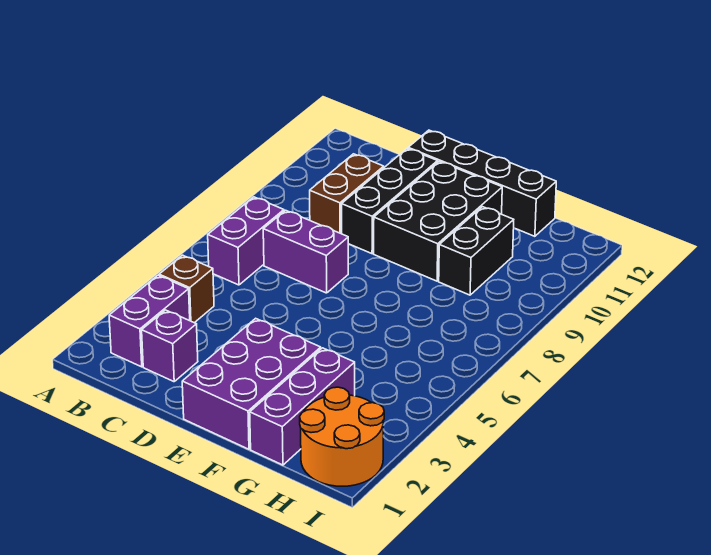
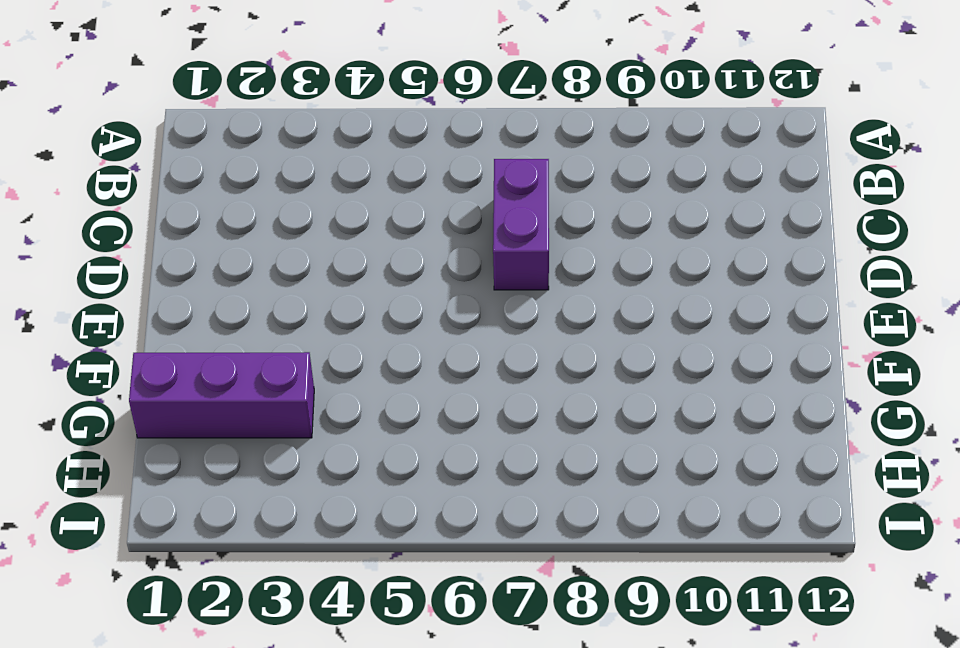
none -> purple brick B2:B3 level 1
none -> brown brick B4 level 1
none -> purple brick B6:B7 level 1

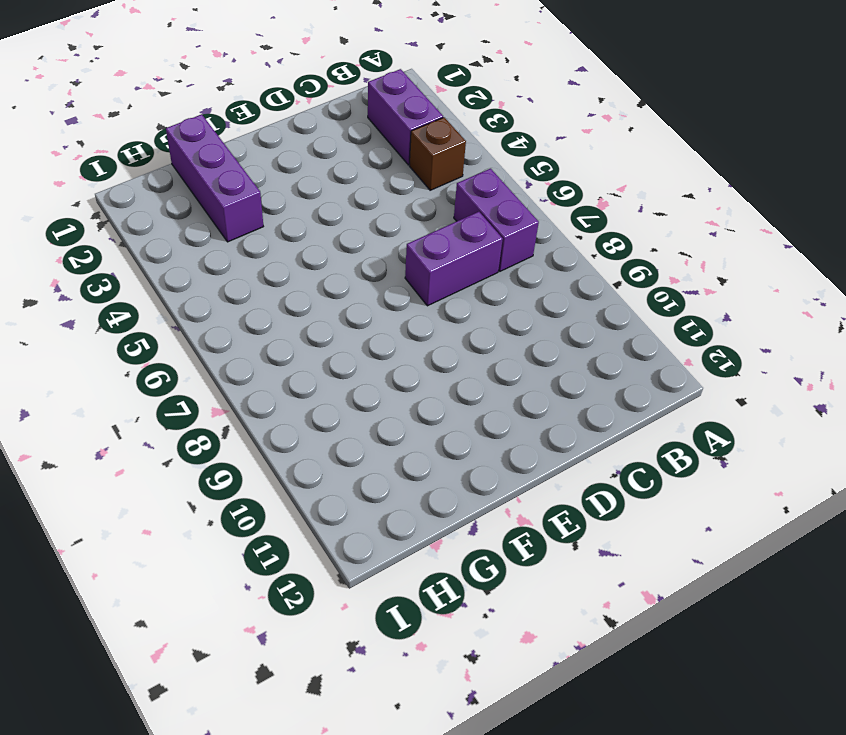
none -> purple brick C2 level 1
none -> brown brick C9:C10 level 1
none -> black brick D9:D11 level 1

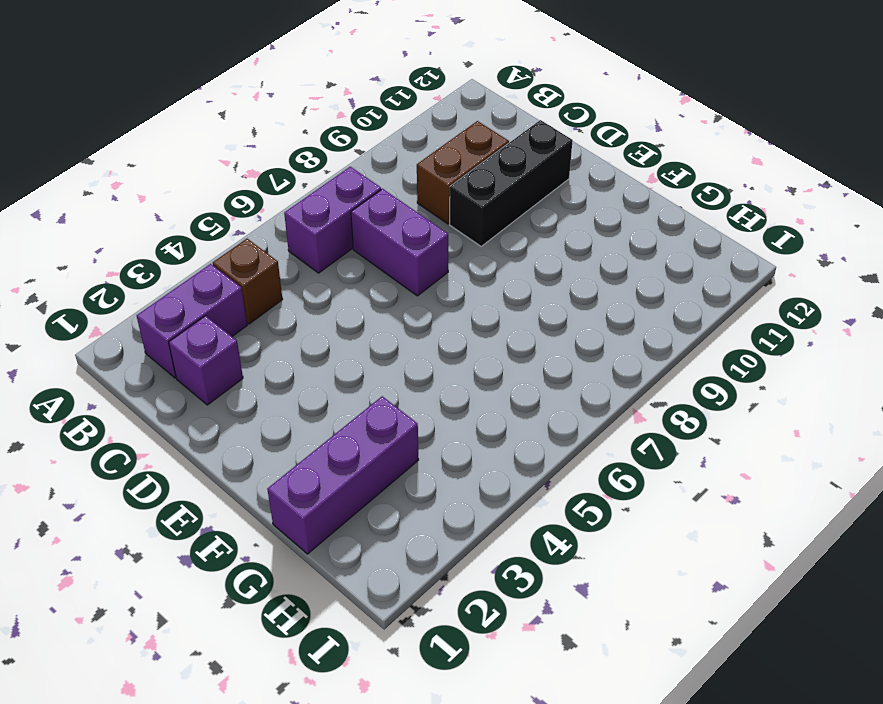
none -> black brick D12:G12 level 1
none -> purple brick E1:F3 level 1
none -> black brick E9:F11 level 1

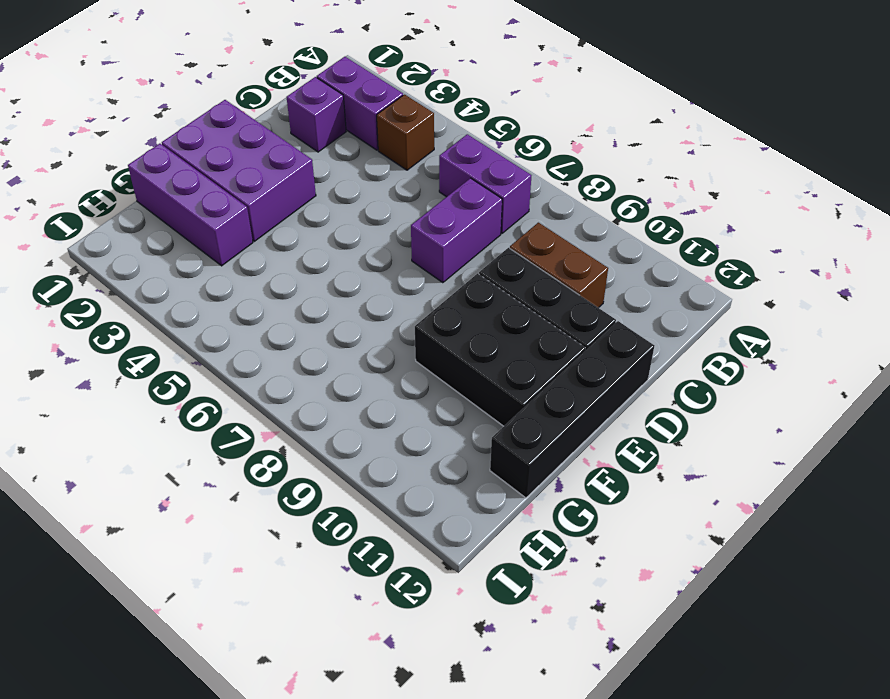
none -> black brick G9:G10 level 1
none -> orange round brick H1:I2 level 1

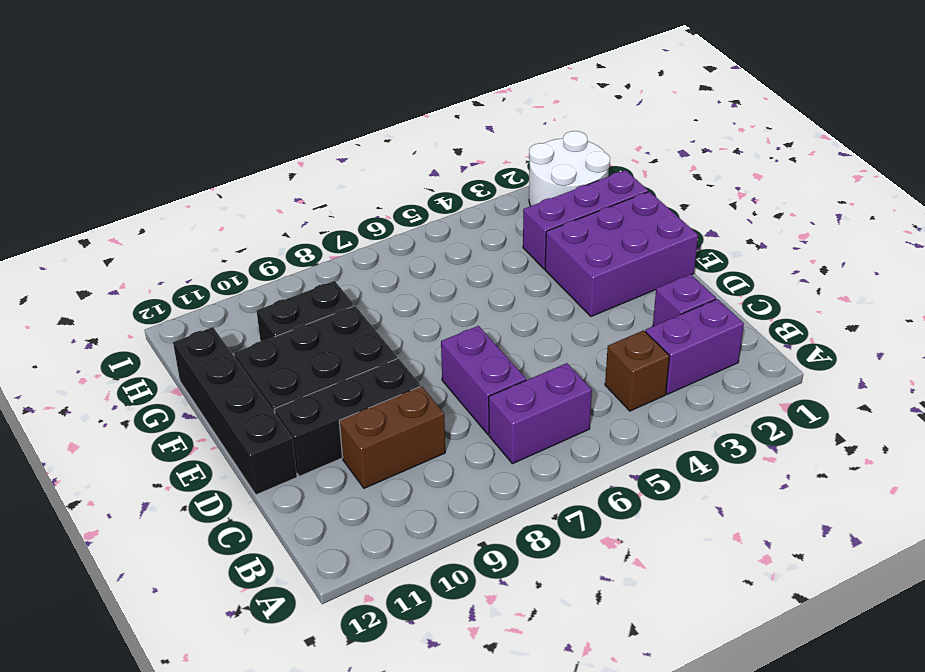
white round brick H1:I2 level 1 -> orange round brick H1:I2 level 1

